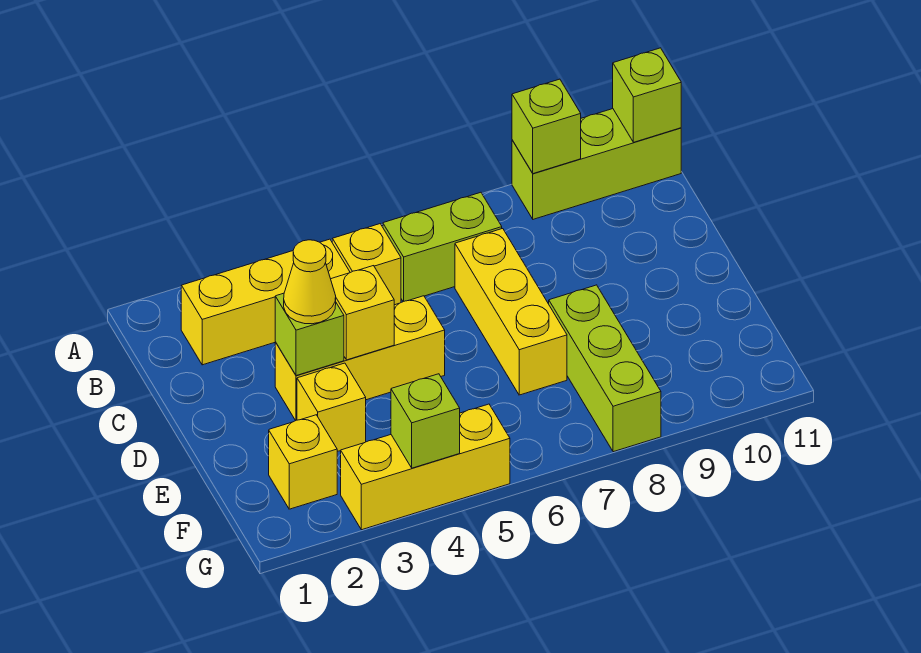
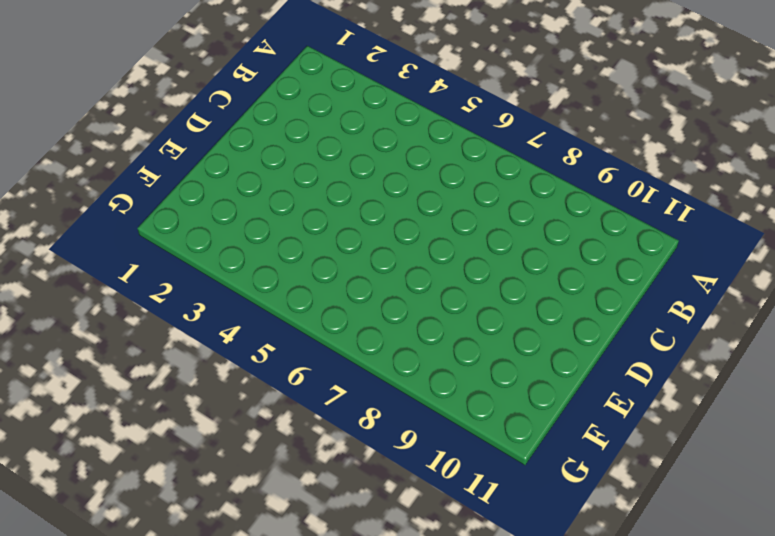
none -> lime brick A9:A11 level 1
none -> yellow brick B2:B4 level 1
none -> yellow brick B5 level 1

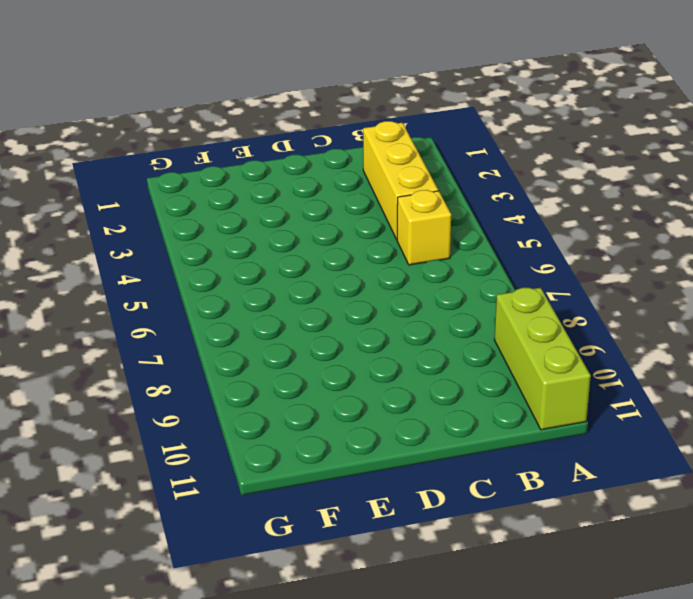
none -> lime brick B6:B7 level 1
none -> yellow brick C7:E7 level 1
none -> yellow brick D3:D5 level 1

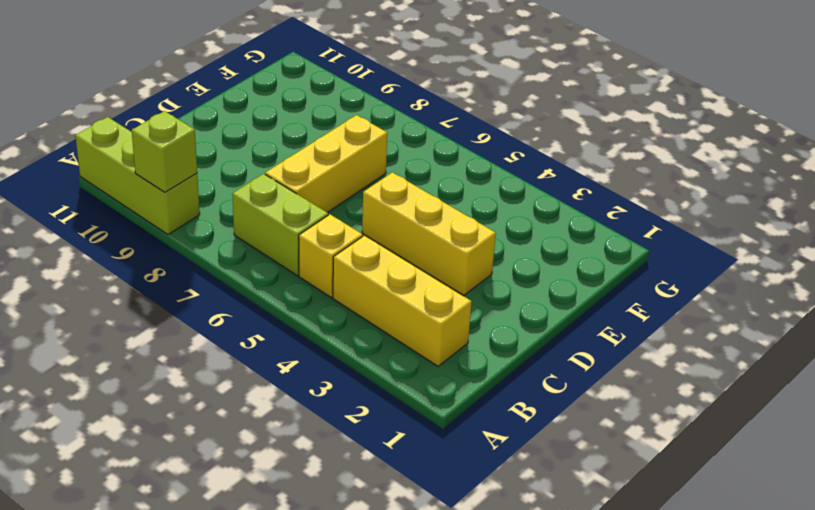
none -> yellow brick E3 level 1
none -> lime brick E8:G8 level 1
none -> yellow brick F2 level 1

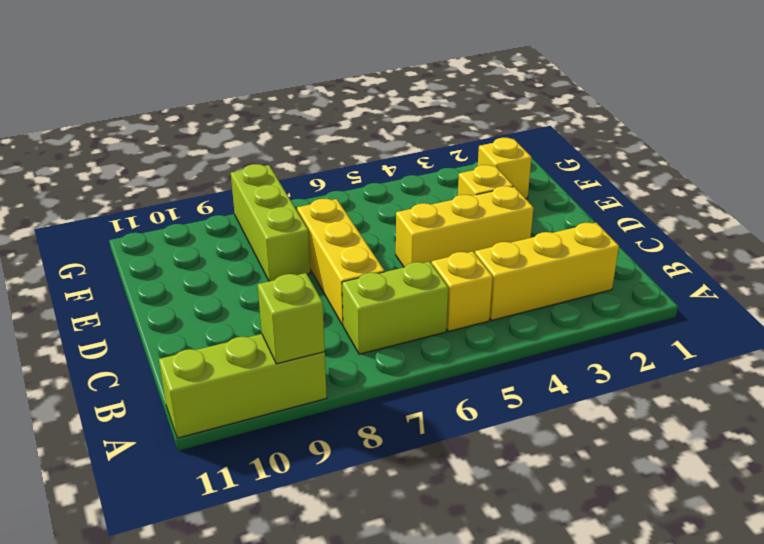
none -> yellow brick G3:G5 level 1
none -> lime brick A11 level 2
none -> lime brick D3 level 2

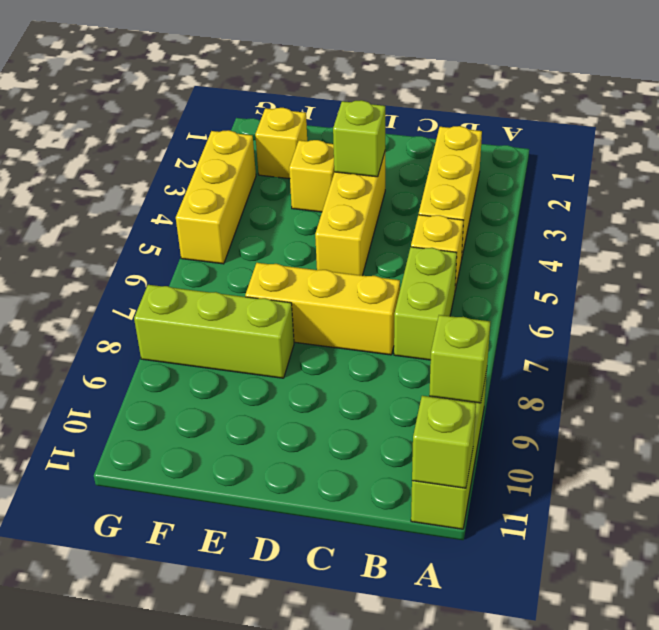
none -> yellow brick D4 level 2
none -> lime brick G4 level 2
none -> yellow cone D3 level 3

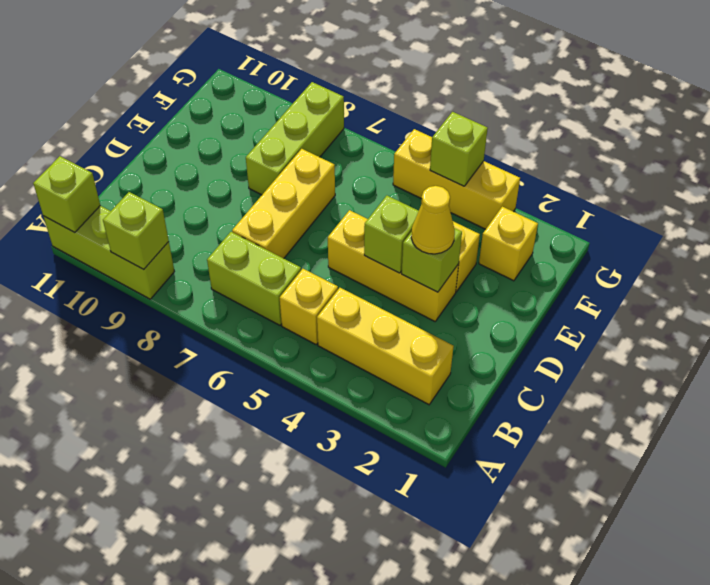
lime brick D4 level 2 -> yellow brick D4 level 2

